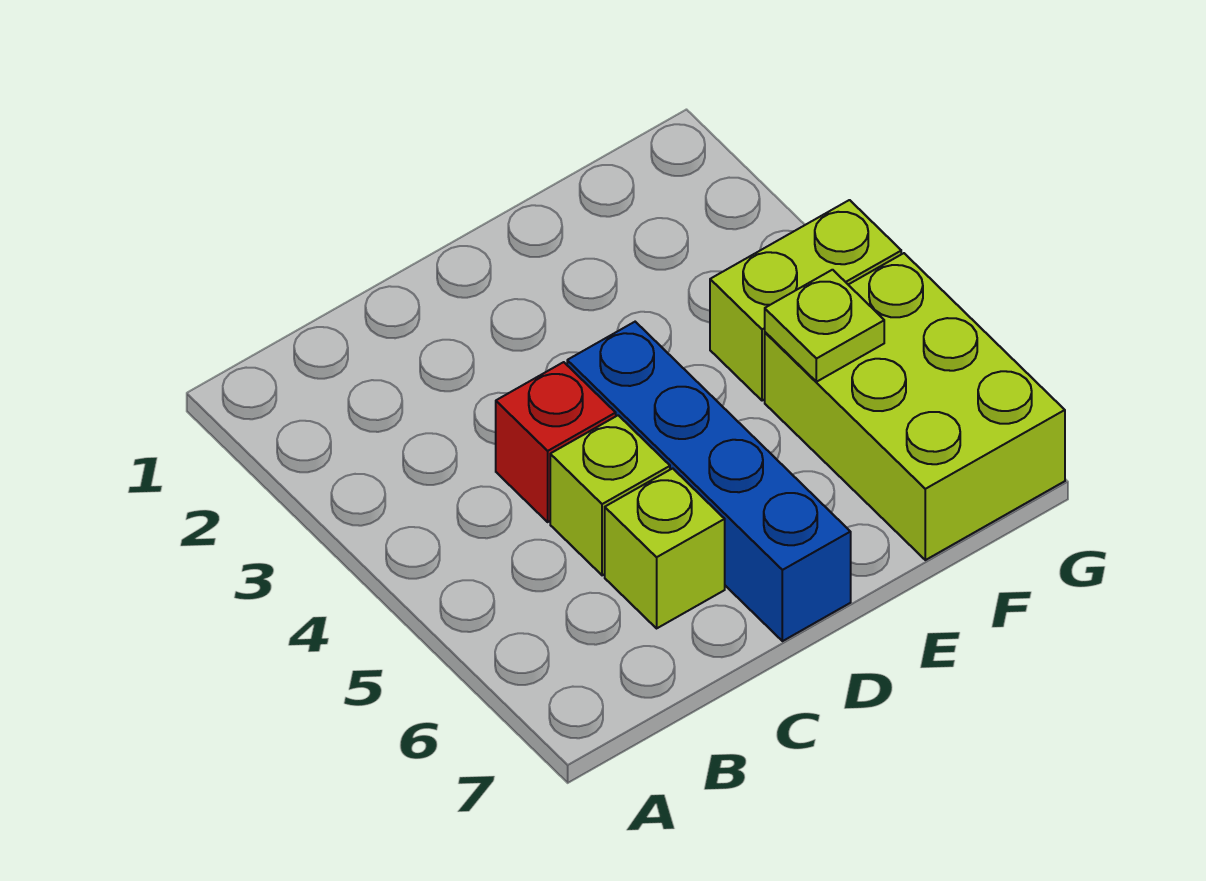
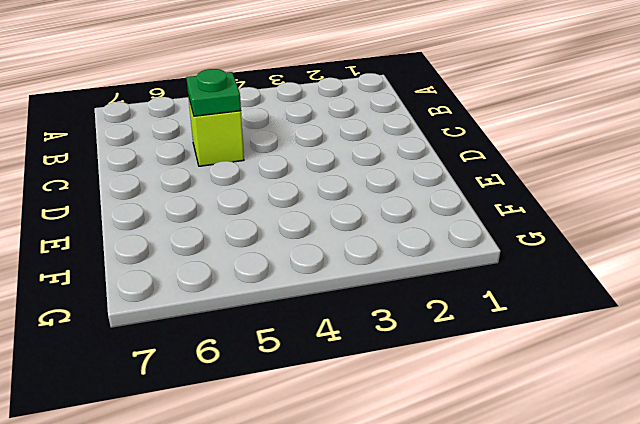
green plate C5 level 2 -> none
none -> red brick C4 level 1
none -> lime brick C6 level 1

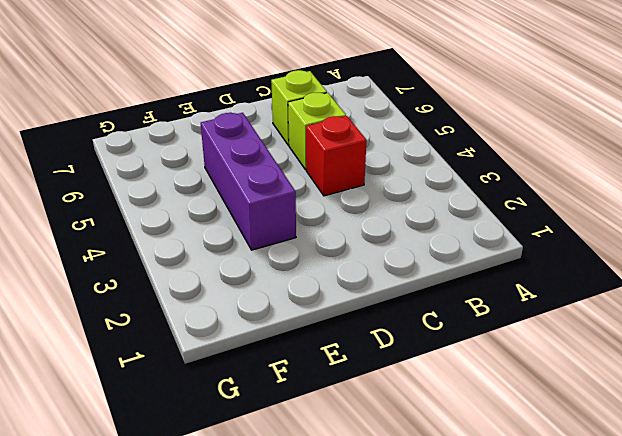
purple brick E3:E5 level 1 -> none
none -> blue brick D4:D7 level 1
none -> lime brick F4:G4 level 1

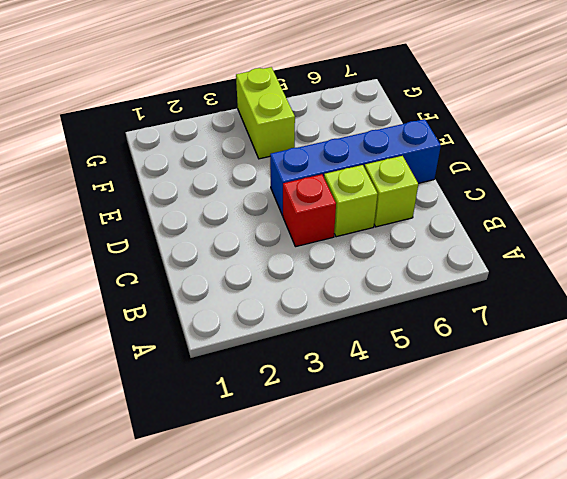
none -> lime brick F5:G7 level 1
none -> lime plate F5 level 2

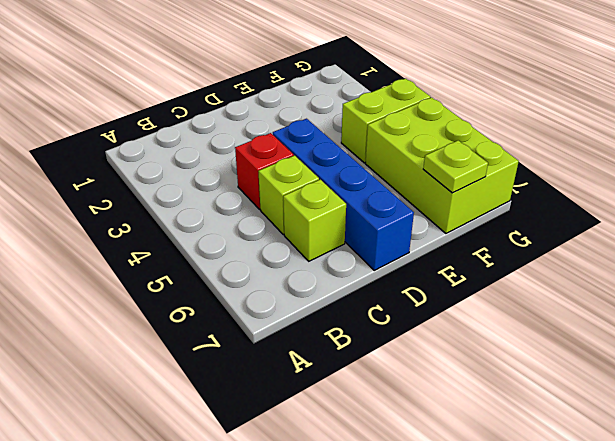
lime plate F7 level 2 -> lime plate F5 level 2

